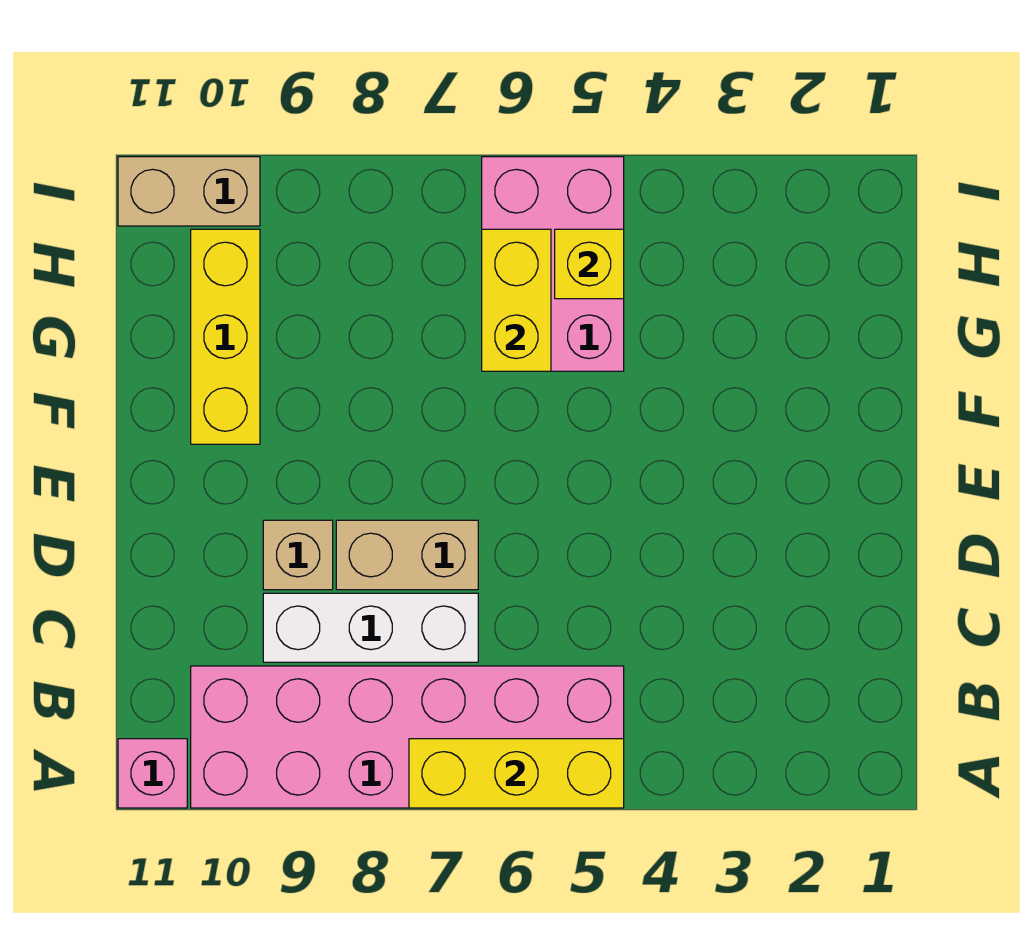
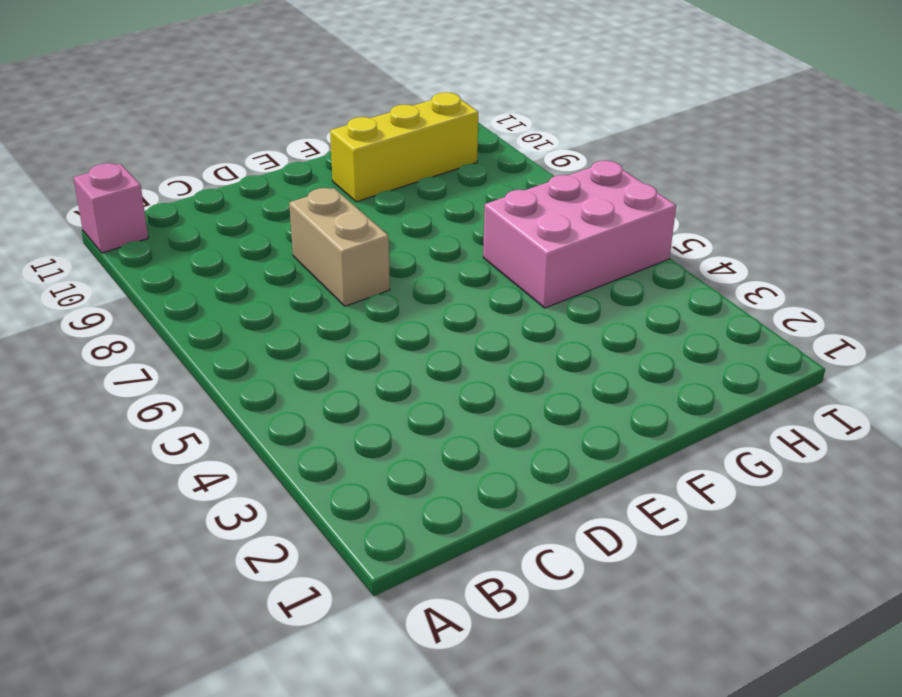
none -> pink brick A5:B10 level 1
none -> white brick C7:C9 level 1

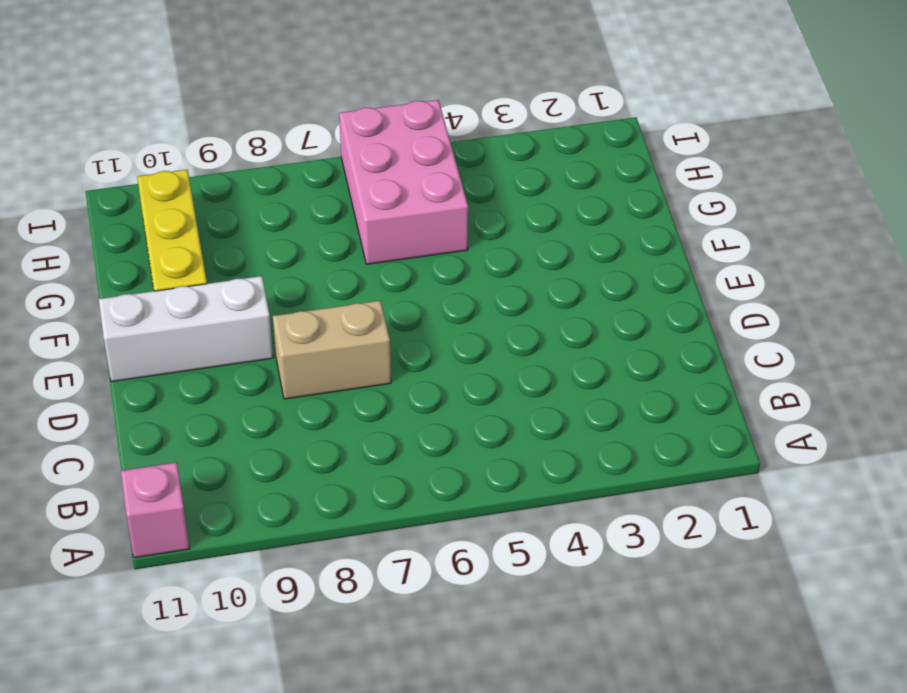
white brick E9:E11 level 1 -> white brick C7:C9 level 1
none -> pink brick A5:B10 level 1
none -> tan brick D9 level 1

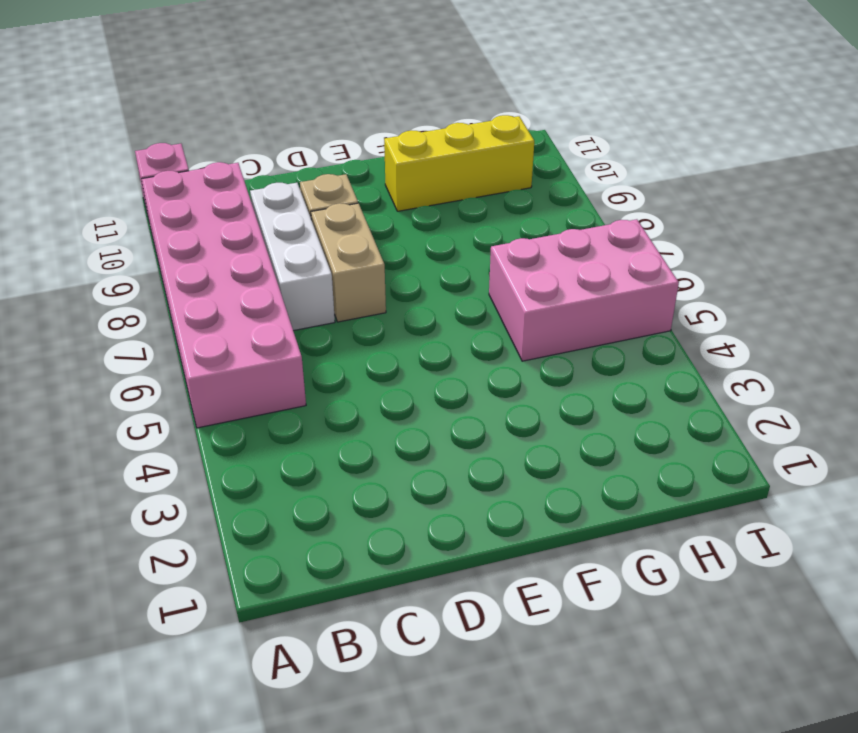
none -> tan brick I10:I11 level 1
none -> yellow brick A5:A7 level 2

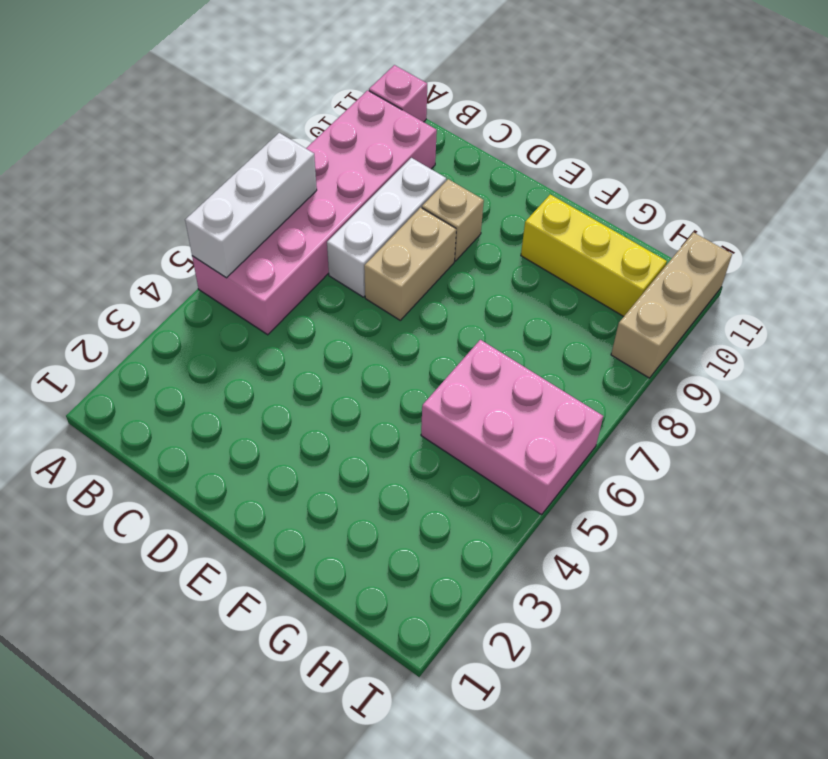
white brick A5:A7 level 2 -> yellow brick A5:A7 level 2
tan brick I9:I11 level 1 -> tan brick I10:I11 level 1
none -> yellow brick G6:H6 level 2
none -> yellow brick H5 level 2

